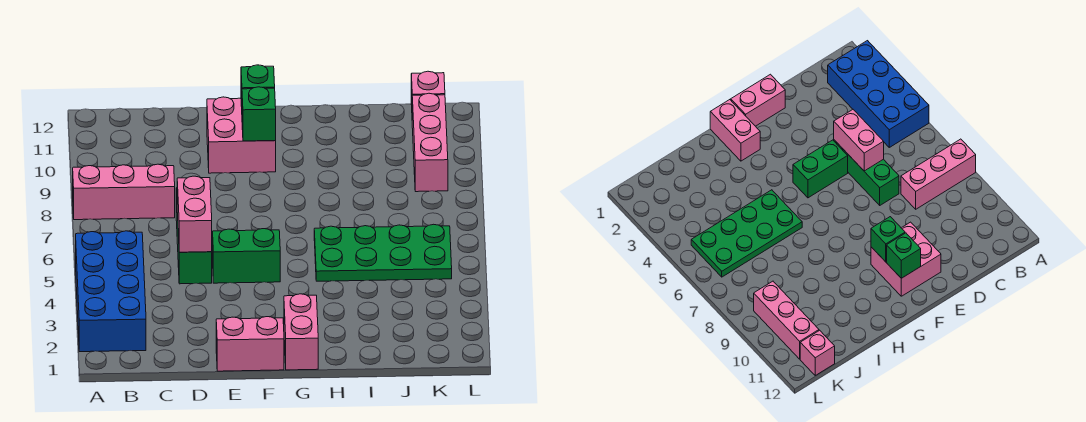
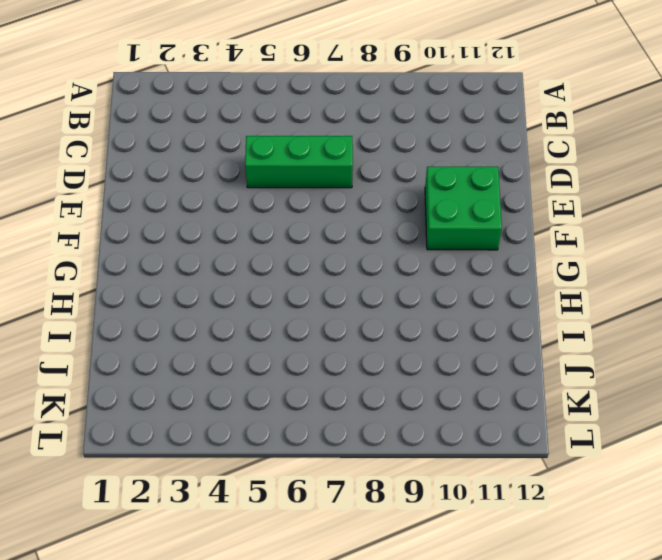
green brick E10:F11 level 1 -> pink brick E10:F11 level 1
none -> blue brick A2:B5 level 1
none -> pink brick A8:C8 level 1
none -> pink brick E1:F1 level 1

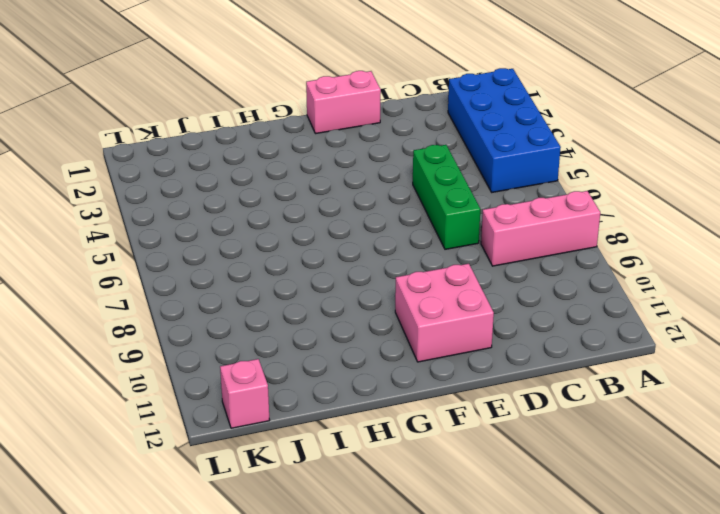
none -> green brick E5:F5 level 1
none -> pink brick G1:G2 level 1
none -> green plate H5:K6 level 1

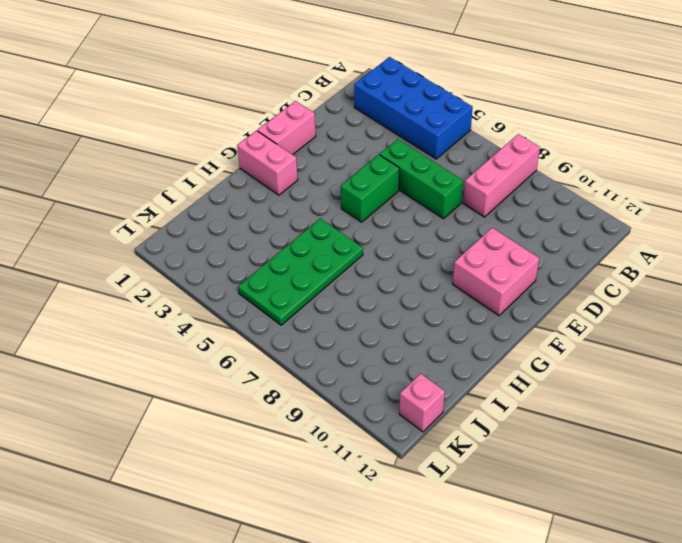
none -> pink brick K9:K11 level 1
none -> pink brick D5:D6 level 2
none -> green brick F10 level 2

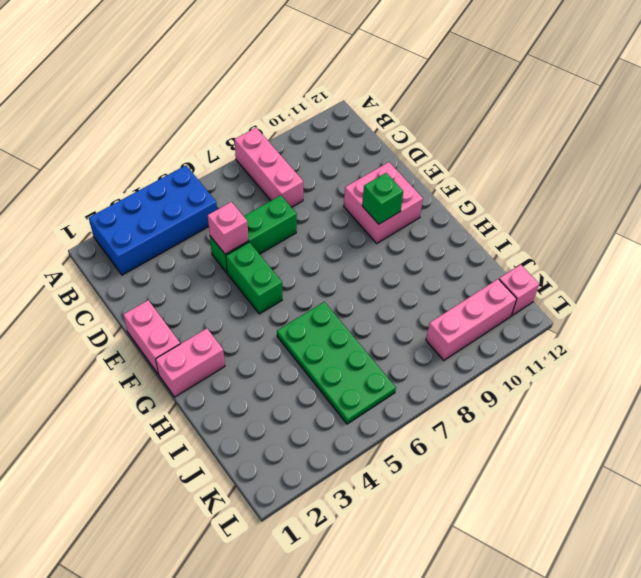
pink brick D5 level 2 -> pink brick D5:D6 level 2
none -> green brick F11 level 2

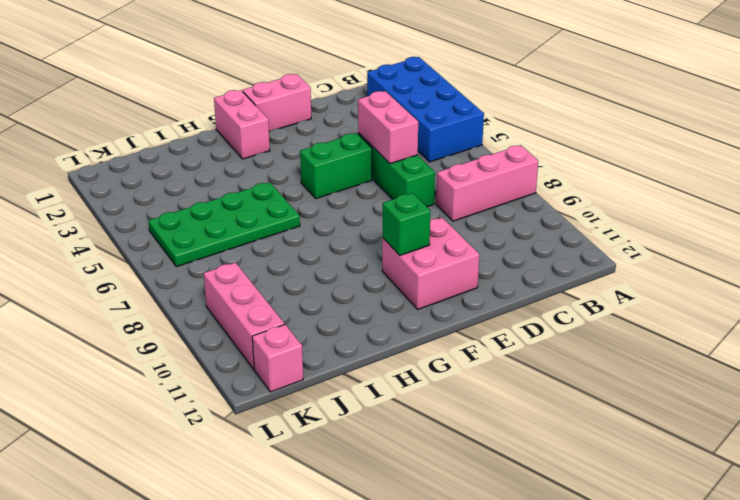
none -> green brick F11 level 2

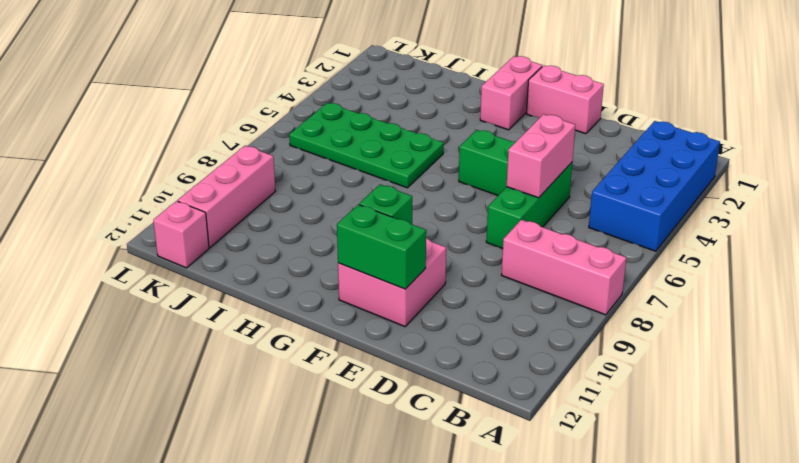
green brick E11:F11 level 2 -> green brick F11 level 2

